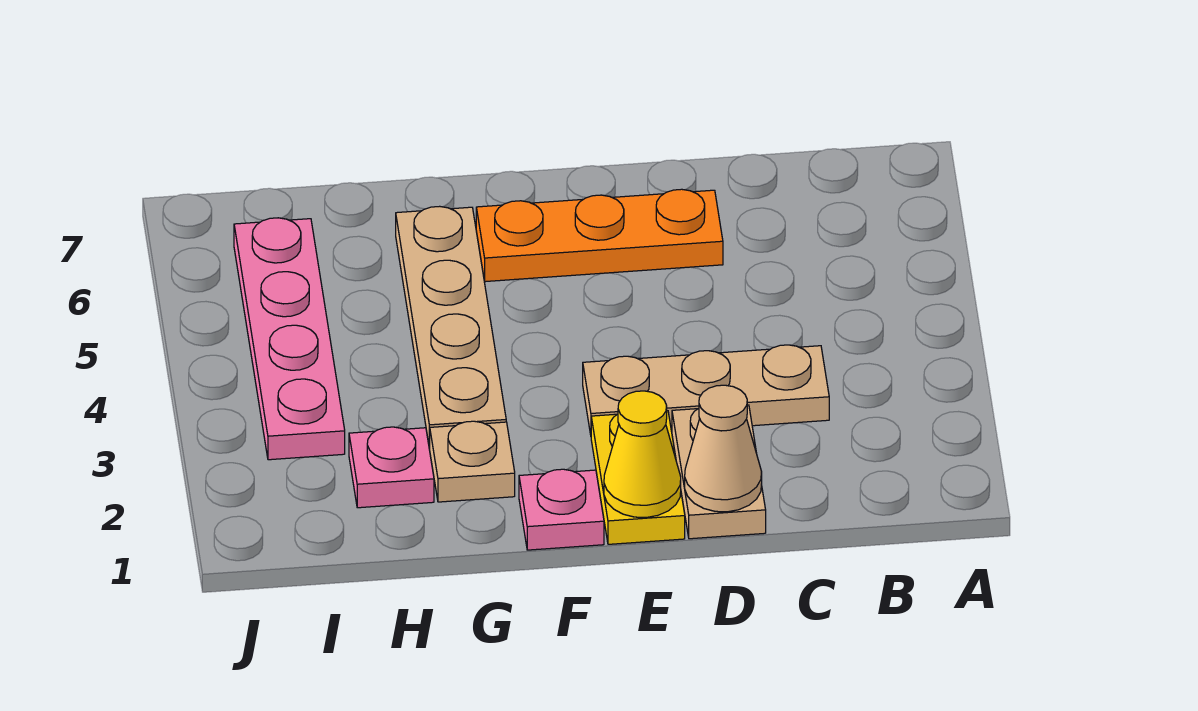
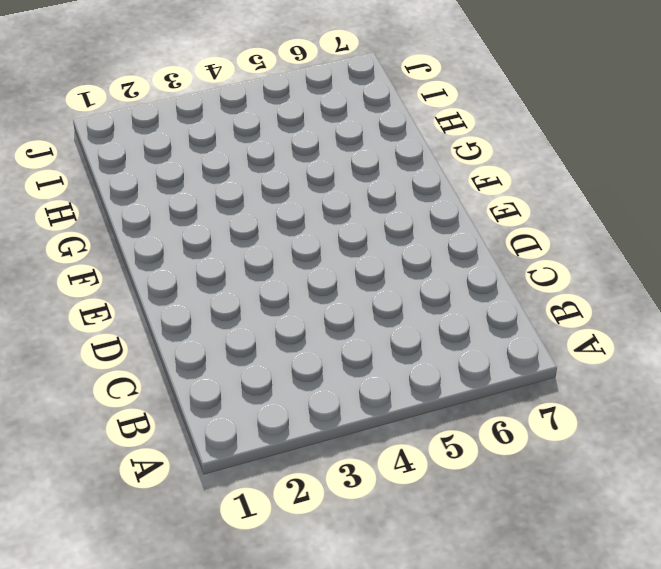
none -> tan plate C3:E3 level 1
none -> tan plate D1:D2 level 1

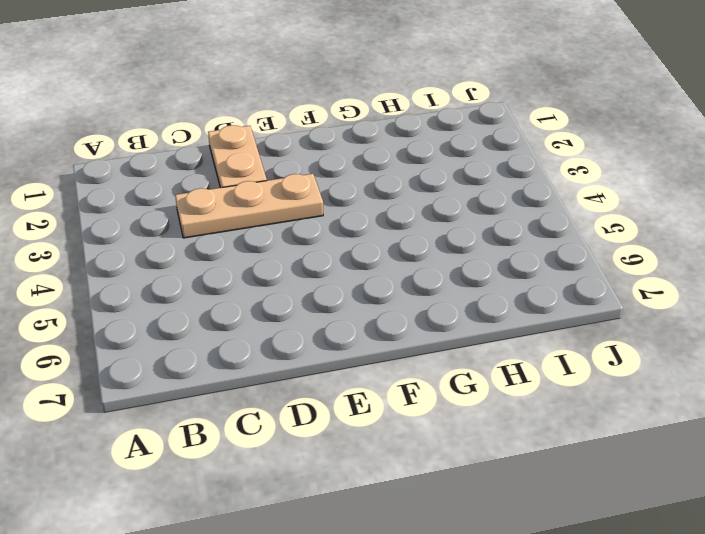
none -> orange plate D6:F6 level 1
none -> yellow plate E1:E2 level 1

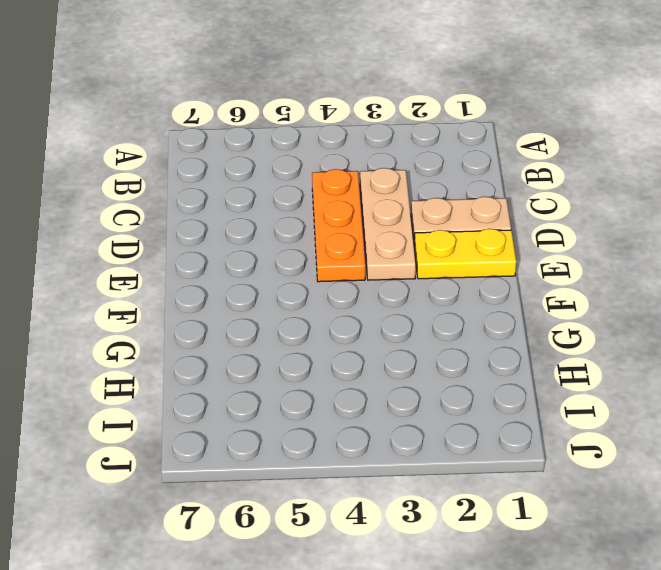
orange plate C4:E4 level 1 -> orange plate D6:F6 level 1
none -> pink plate F1 level 1
none -> tan plate G2 level 1

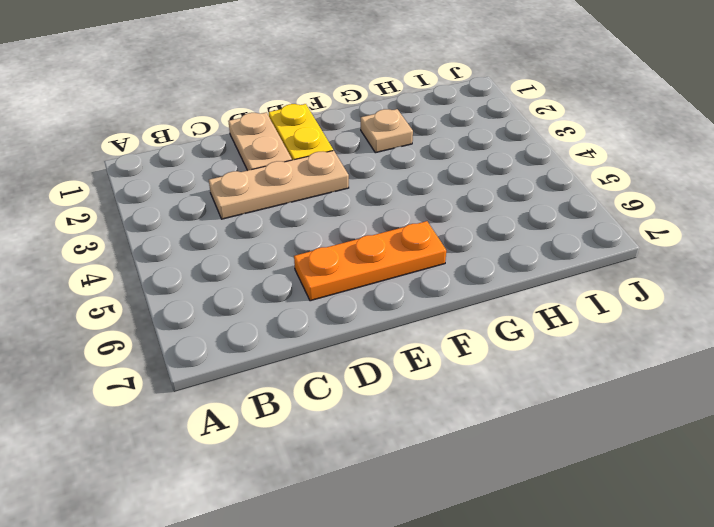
none -> pink plate F1 level 1
none -> tan plate G3:G6 level 1

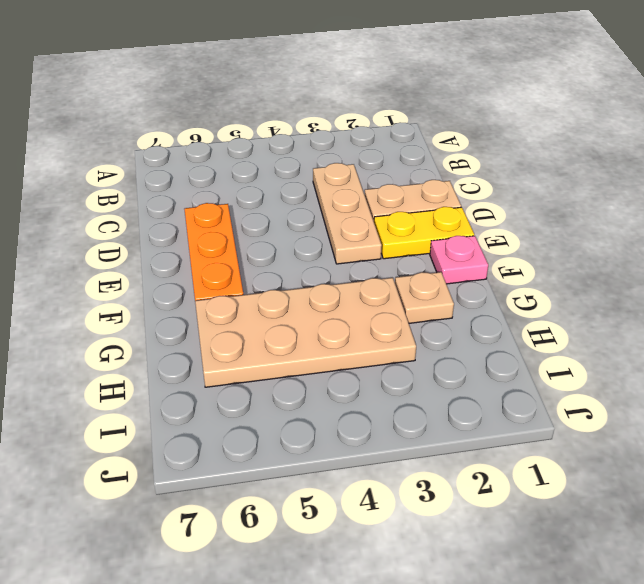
tan plate G3:H6 level 1 -> tan plate G3:G6 level 1
none -> pink plate H2 level 1
none -> pink plate I3:I6 level 1

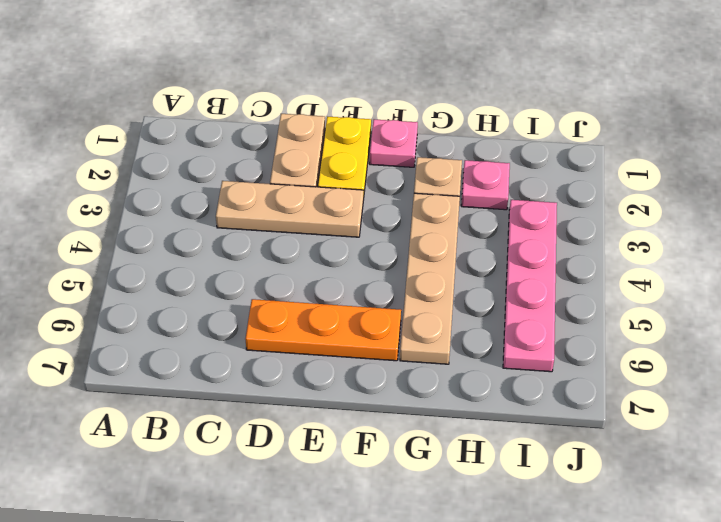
none -> tan cone D1 level 2
none -> yellow cone E1 level 2

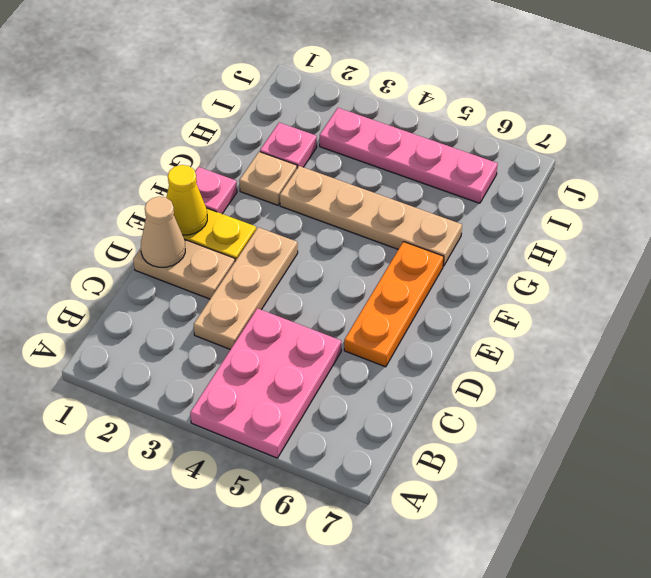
pink plate A4:C5 level 1 -> none

